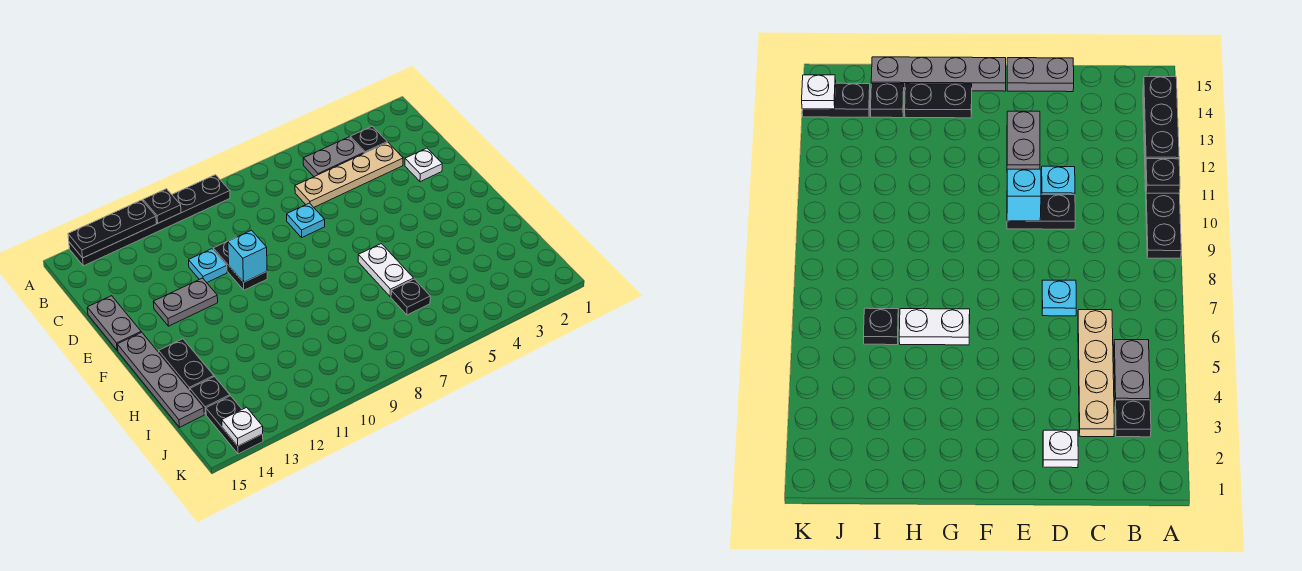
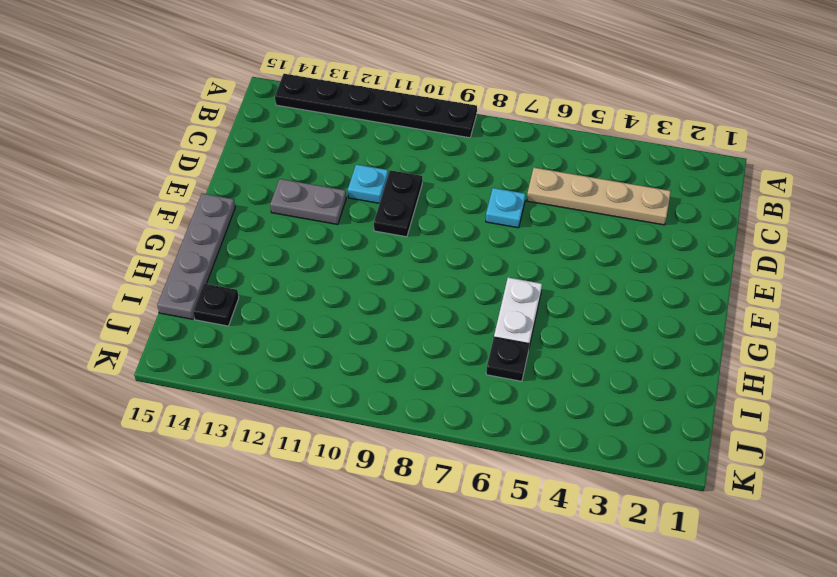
none -> black plate B3 level 1
none -> grey plate B4:B5 level 1
none -> white plate D2 level 1

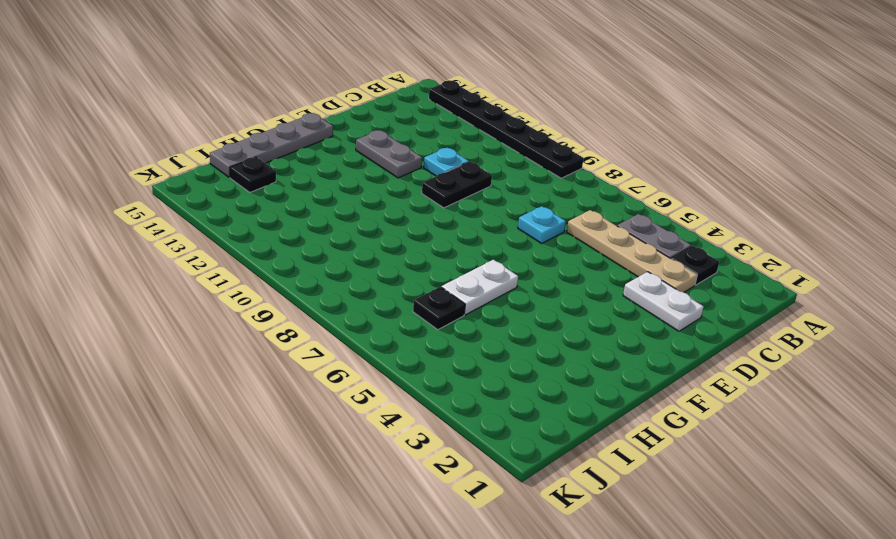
white plate D2:D3 level 1 -> white plate D2 level 1
none -> grey plate D15:E15 level 1
none -> black plate G14:H14 level 1
none -> black plate J14:K14 level 1

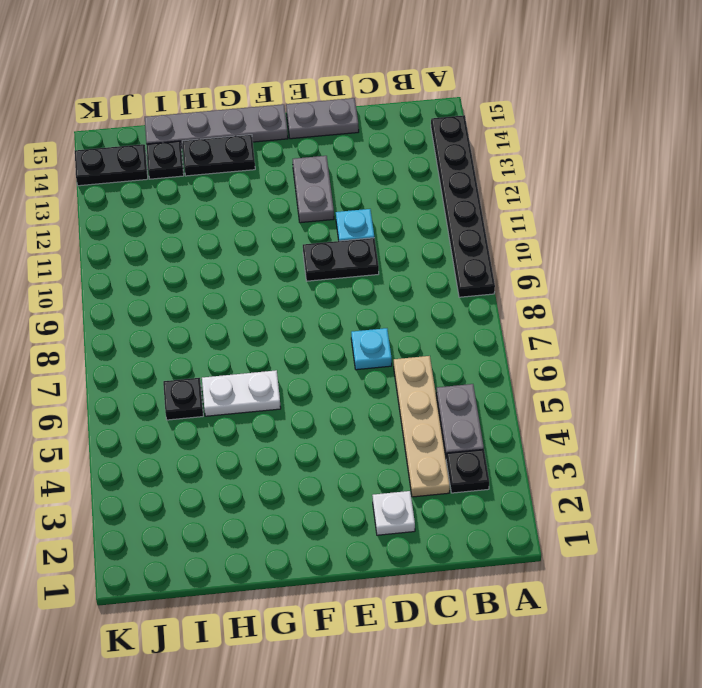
none -> black plate A11 level 2
none -> black plate A12:A14 level 2
none -> cyan brick E10 level 2

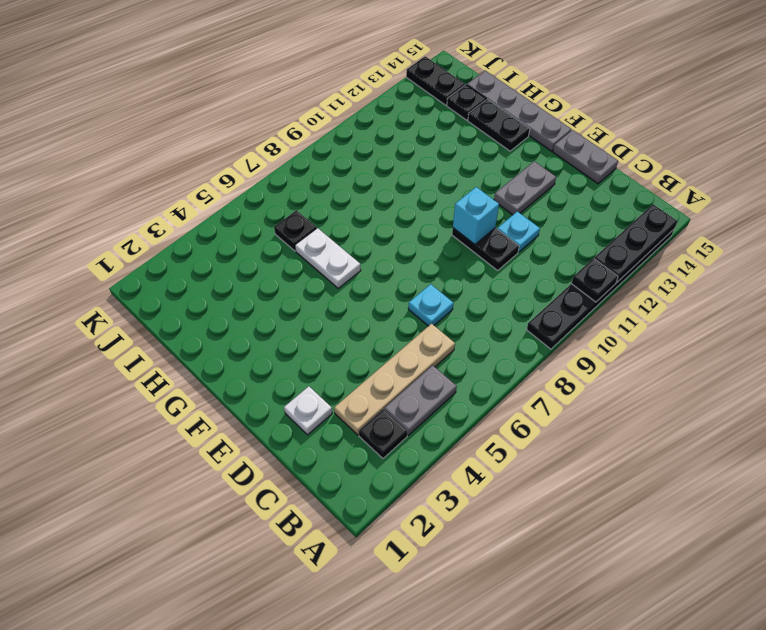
none -> white plate K14 level 2

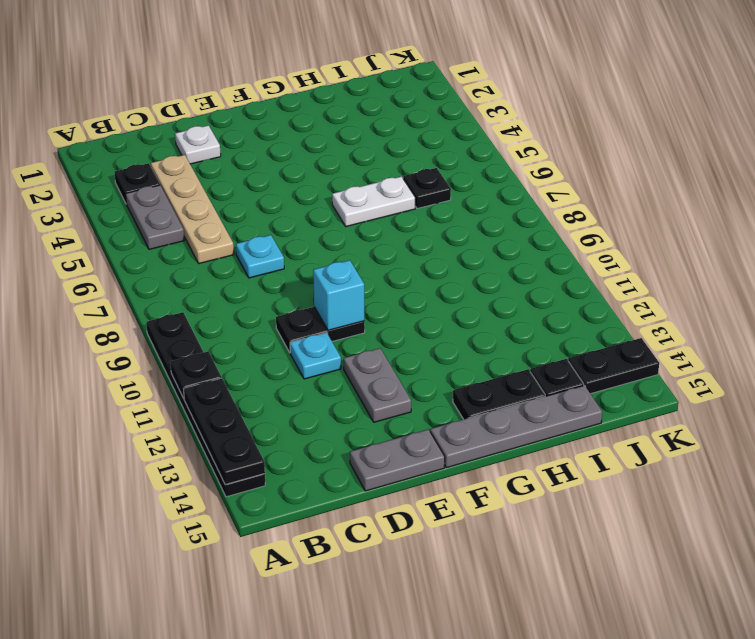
none -> white plate K14 level 2

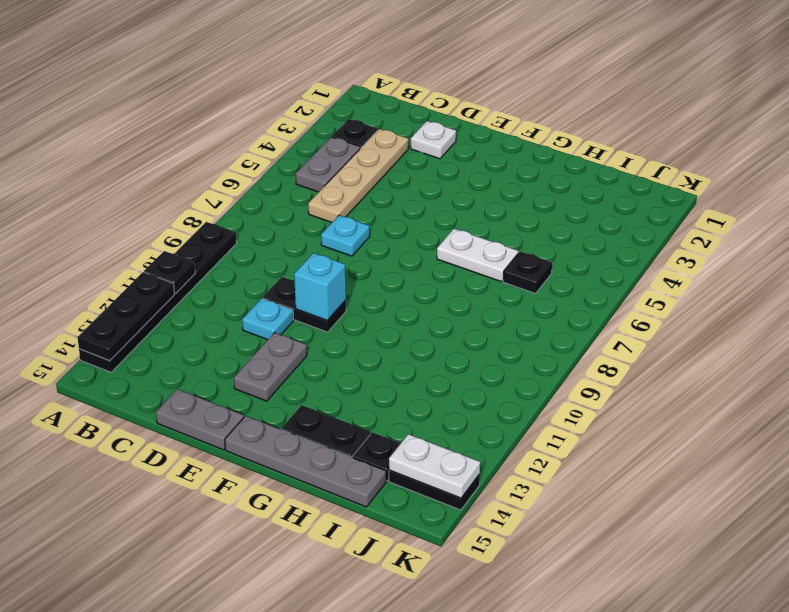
white plate J14:K14 level 2 -> white plate K14 level 2

